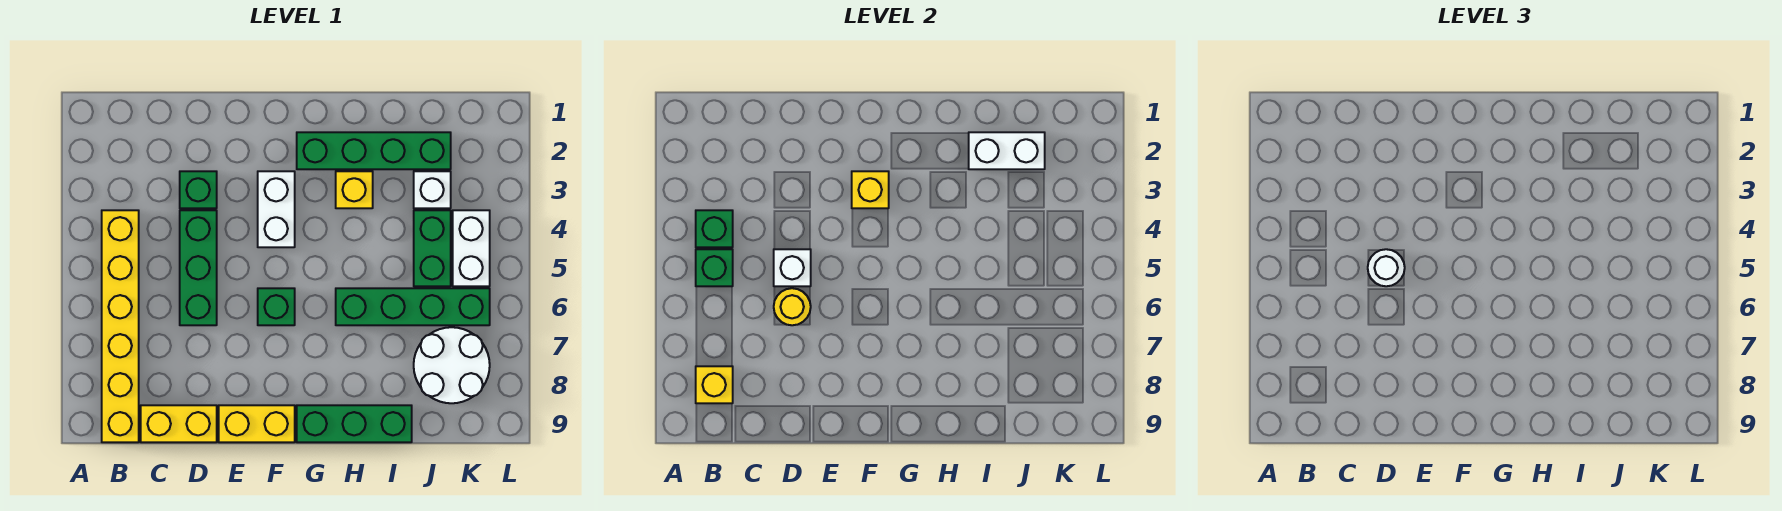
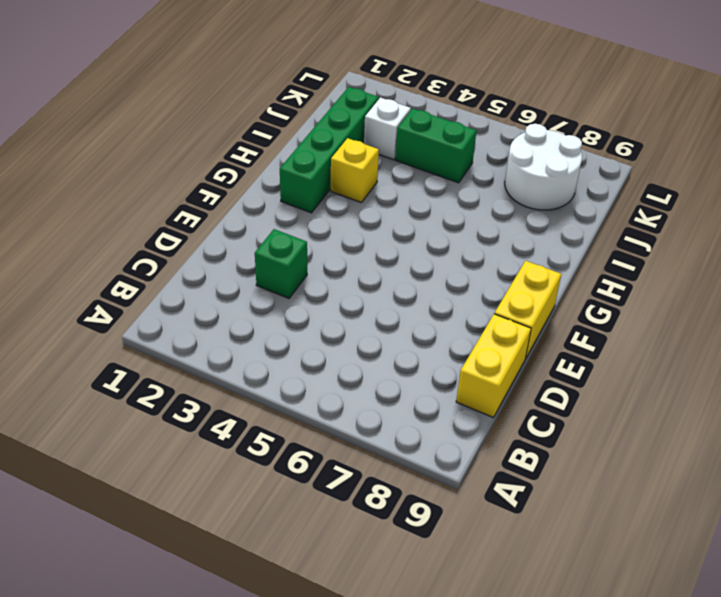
none -> yellow brick B4:B9 level 1
none -> green brick D4:D6 level 1
none -> white brick F3:F4 level 1

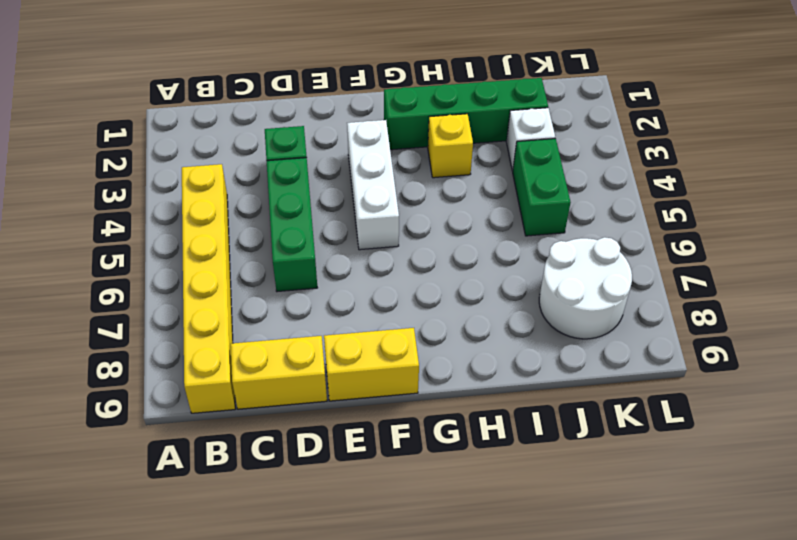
white brick F3:F5 level 1 -> white brick F3:F4 level 1
none -> green brick F6 level 1
none -> green brick G9:I9 level 1
none -> green brick H6:K6 level 1

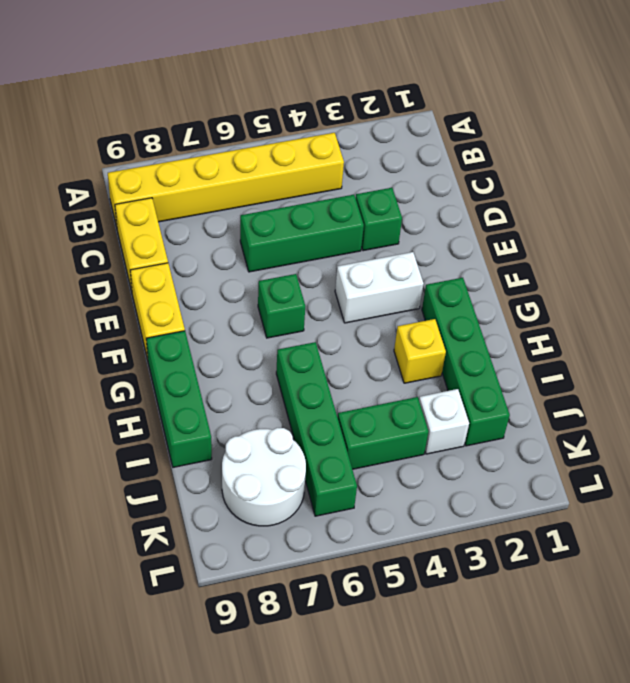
none -> white brick K4:K5 level 1
none -> green brick B4 level 2
none -> green brick B5 level 2

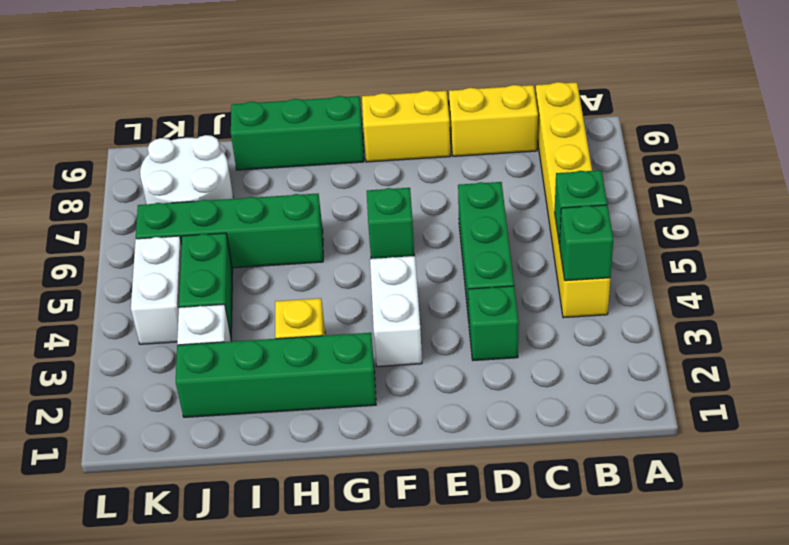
none -> yellow brick B8 level 2
none -> white brick D5 level 2
none -> yellow round brick D6 level 2

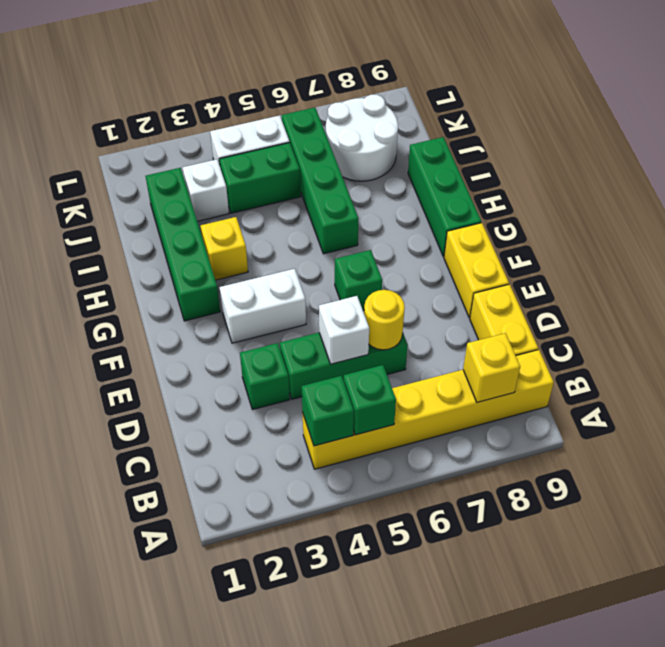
none -> yellow brick F3 level 2
none -> white brick I2:J2 level 2
none -> white round brick D5 level 3

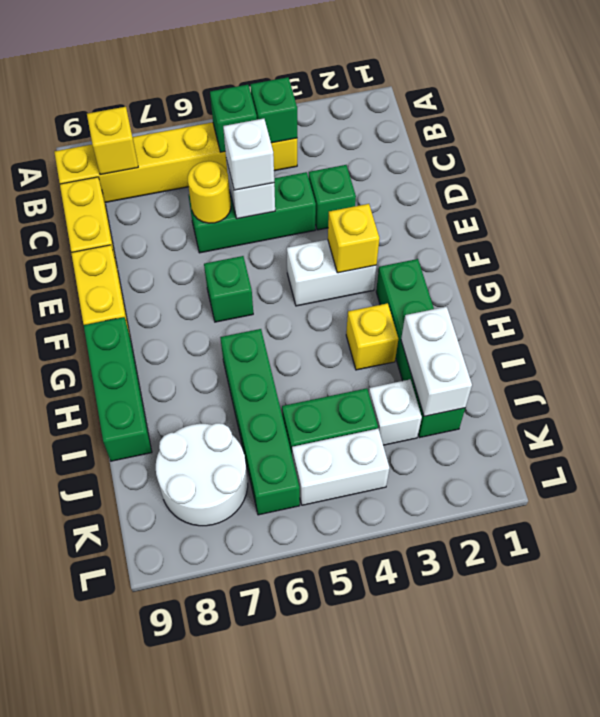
white brick D5 level 3 -> white round brick D5 level 3

